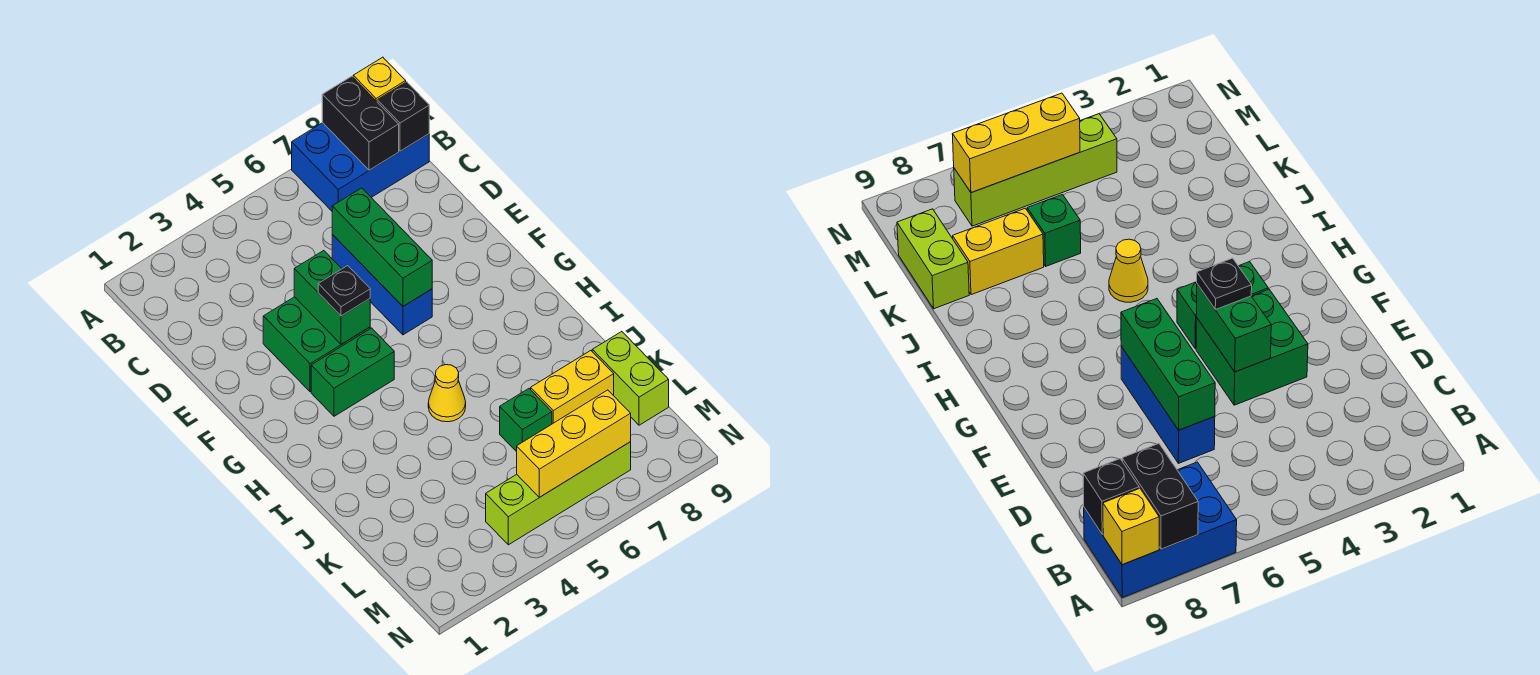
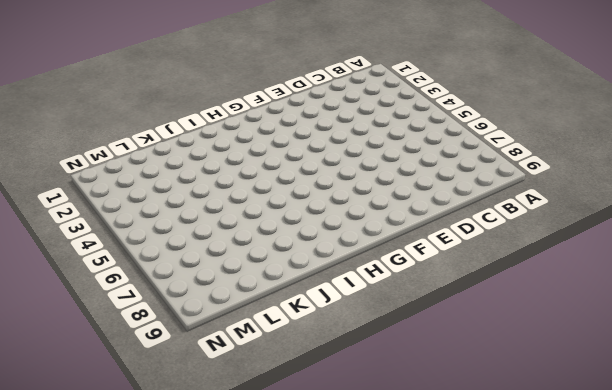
none -> blue brick A7:B9 level 1
none -> blue brick D6:F6 level 1
none -> green brick E3:F4 level 1

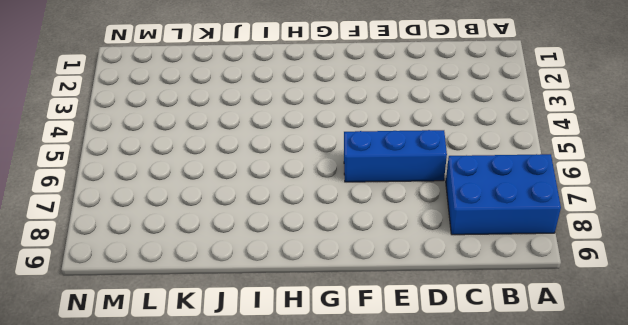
blue brick A7:C8 level 1 -> blue brick A7:B9 level 1
none -> green brick E3:F4 level 1
none -> green brick G3:G4 level 1
none -> yellow cone I5 level 1

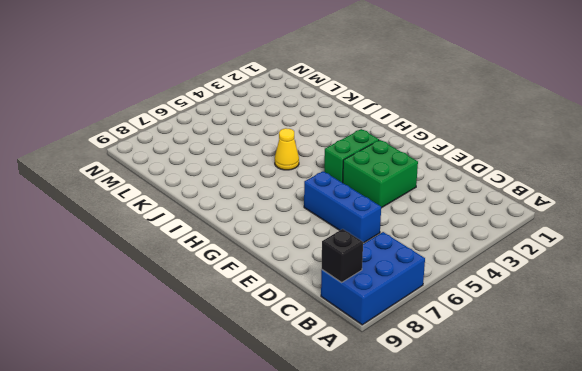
none -> green brick K6 level 1
none -> yellow brick K7:K8 level 1
none -> lime brick K9:L9 level 1

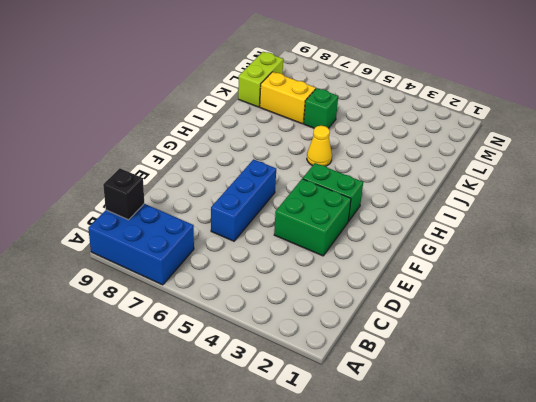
none -> lime brick M4:M7 level 1
none -> black brick A8:B8 level 2
none -> yellow brick A9 level 2

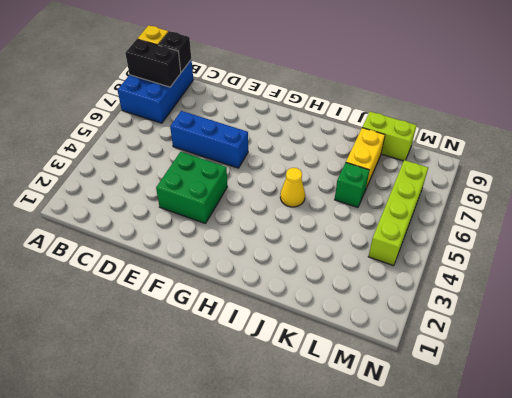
none -> green brick G3:G4 level 1
none -> green brick D6:F6 level 2
none -> green brick E4:F4 level 2

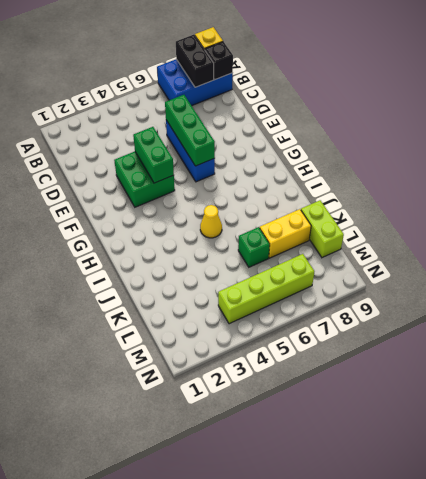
none -> green brick G3:G4 level 1
none -> yellow brick M5:M7 level 2
none -> black plate F4 level 3

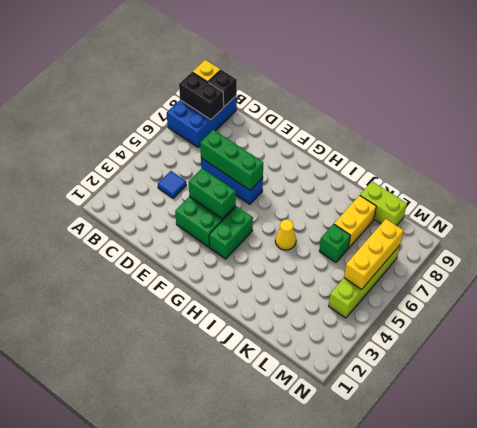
blue tile C4 level 1 -> none
none -> black plate F4 level 3

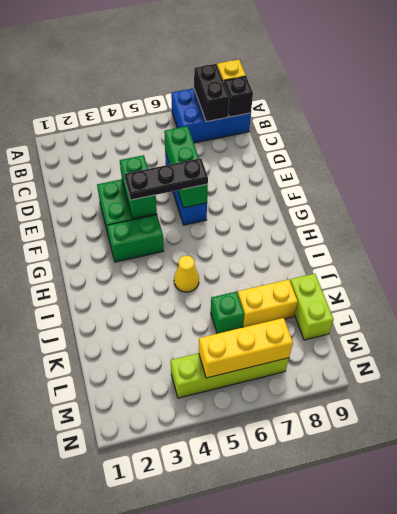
black plate F4:F6 level 3 -> black plate F4 level 3

